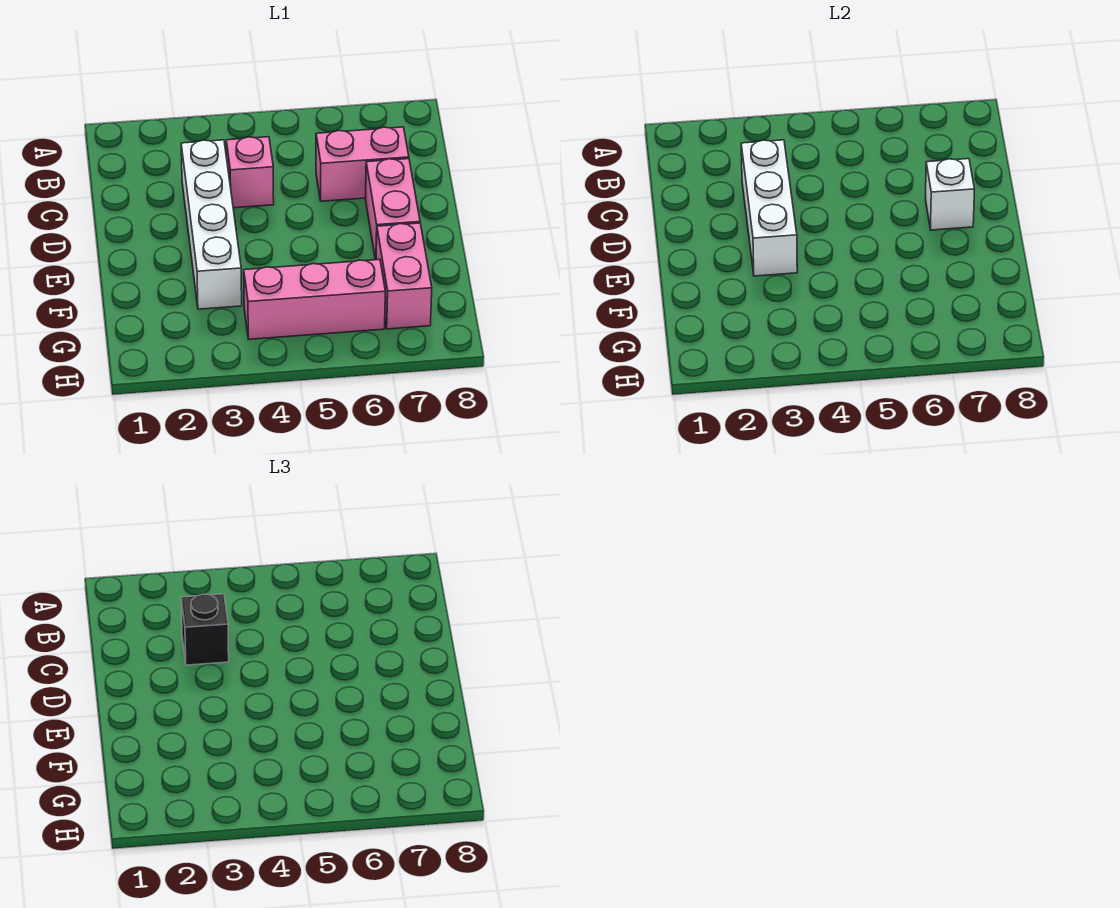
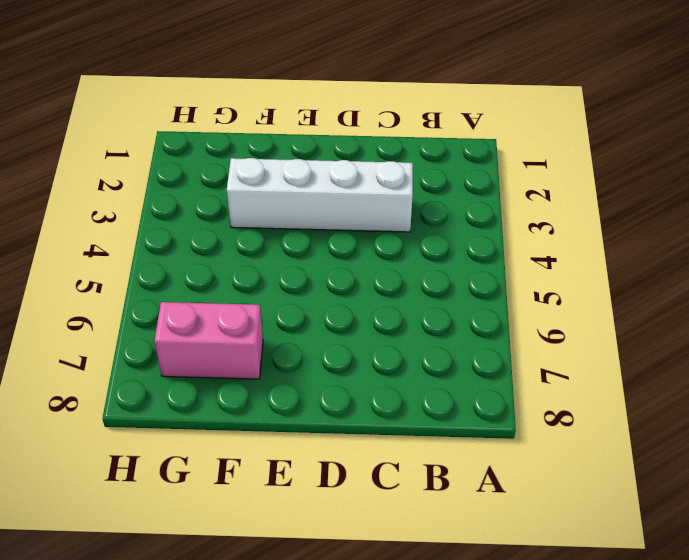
none -> pink brick C4 level 1
none -> pink brick C6:C7 level 1

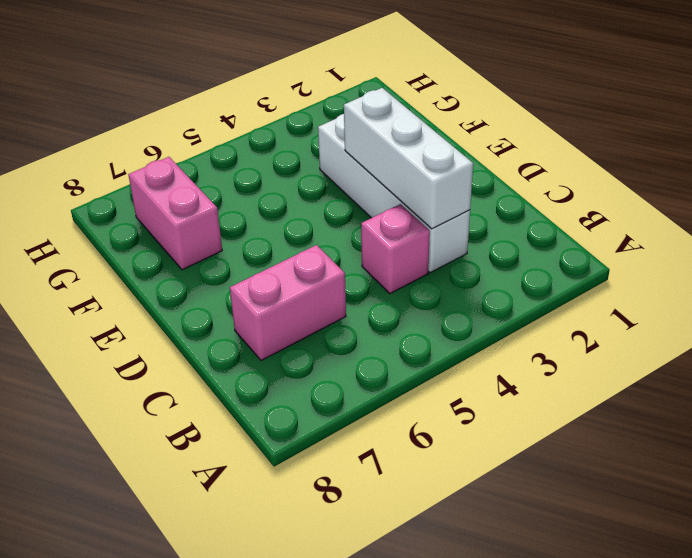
none -> pink brick D7:E7 level 1
none -> pink brick G4:G6 level 1

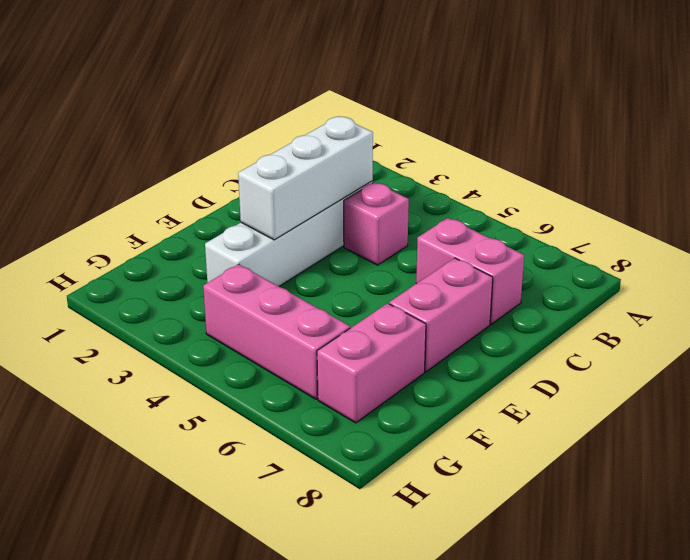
none -> white brick D7 level 2
none -> black brick C3 level 3

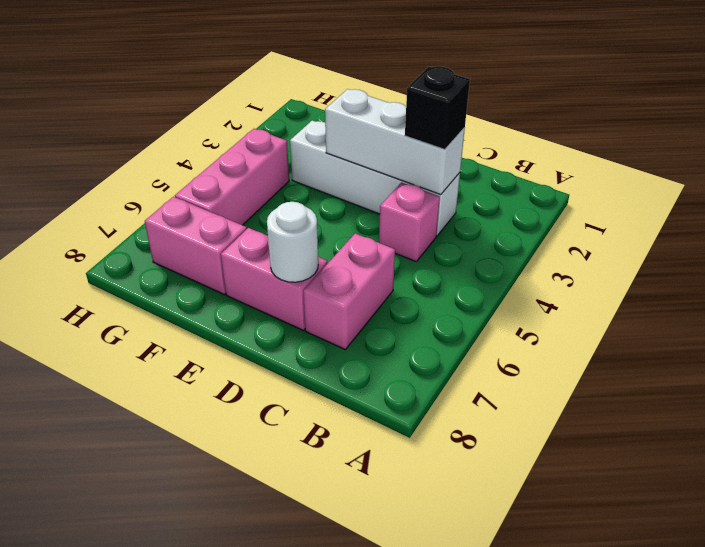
white round brick D7 level 2 -> white brick D7 level 2

